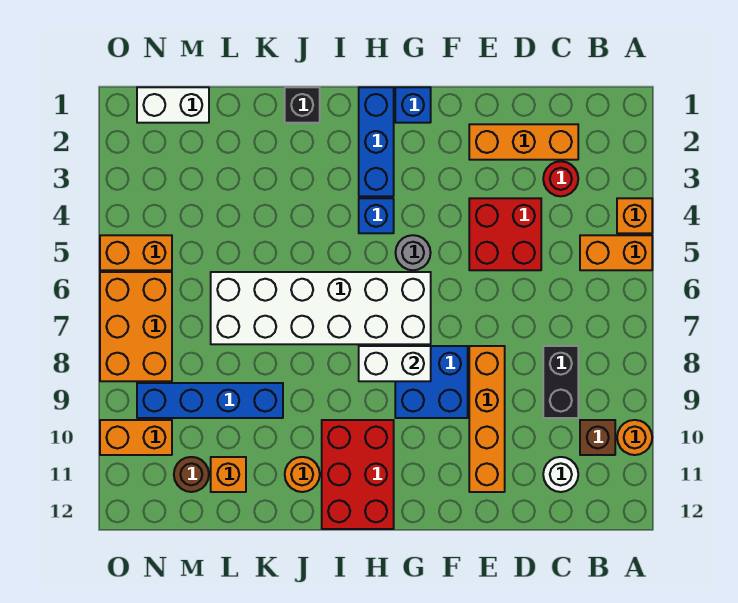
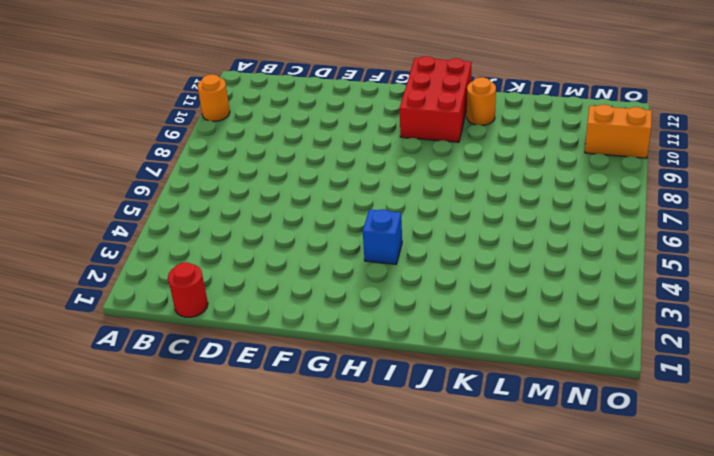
red round brick C1 level 1 -> red round brick C3 level 1
none -> orange brick A4 level 1
none -> orange brick A5:B5 level 1
none -> brown brick B10 level 1

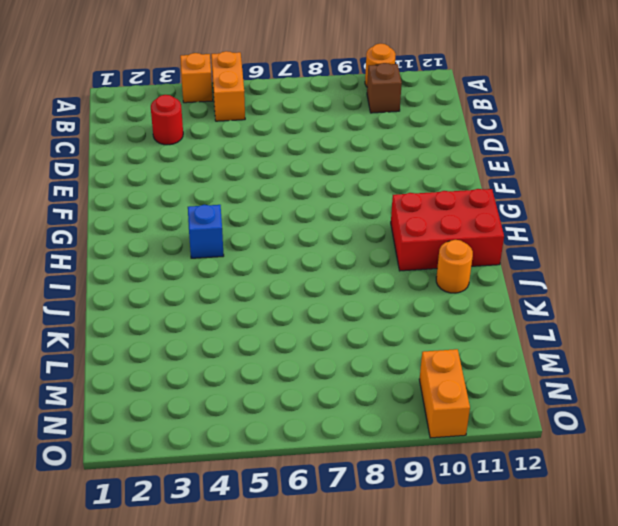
none -> orange brick C2:E2 level 1
none -> black brick C8:C9 level 1
none -> white round brick C11 level 1

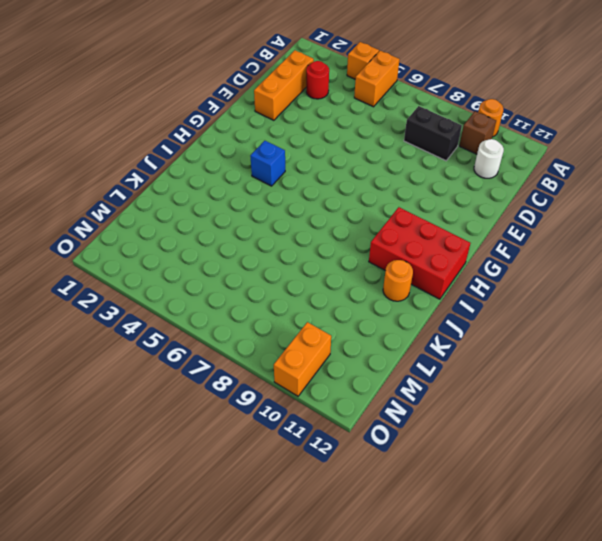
none -> red brick D4:E5 level 1
none -> orange brick E8:E11 level 1
none -> blue brick F8:G9 level 1

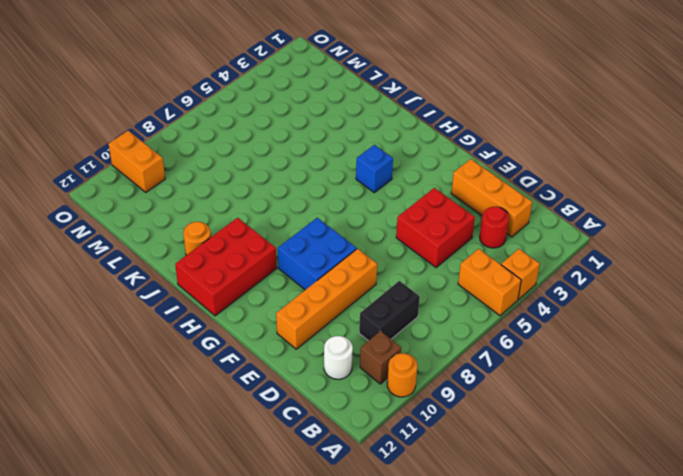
none -> blue brick G1 level 1
none -> grey round brick G5 level 1
none -> white brick G6:L7 level 1

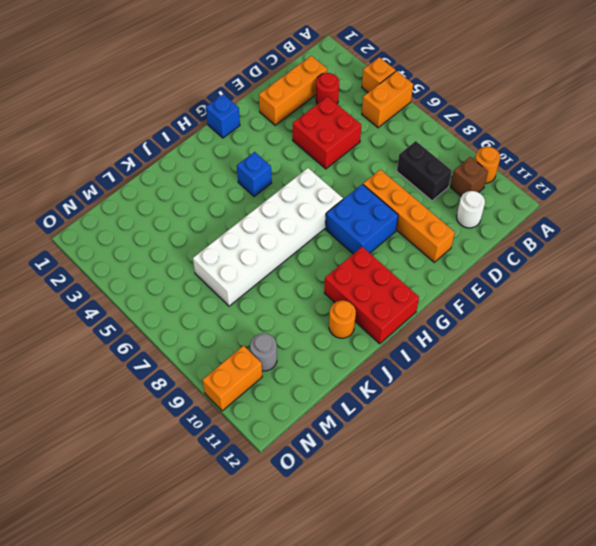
grey round brick M10 level 1 -> grey round brick G5 level 1
none -> blue brick H1:H3 level 1
none -> black brick J1 level 1
none -> blue brick K9:N9 level 1

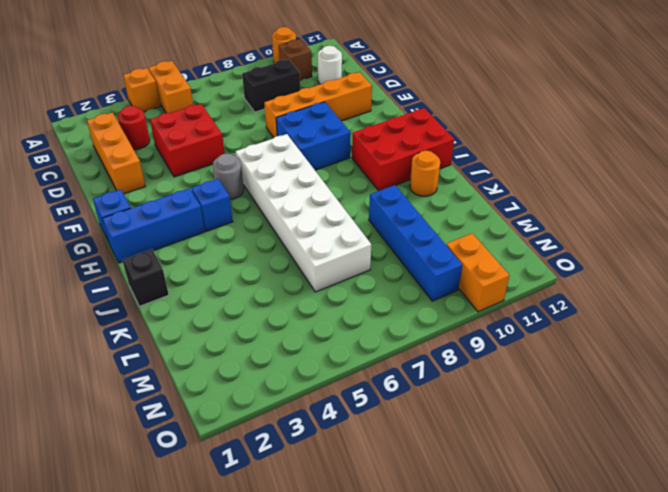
none -> orange brick L11 level 1
none -> white brick M1:N1 level 1
none -> brown round brick M11 level 1

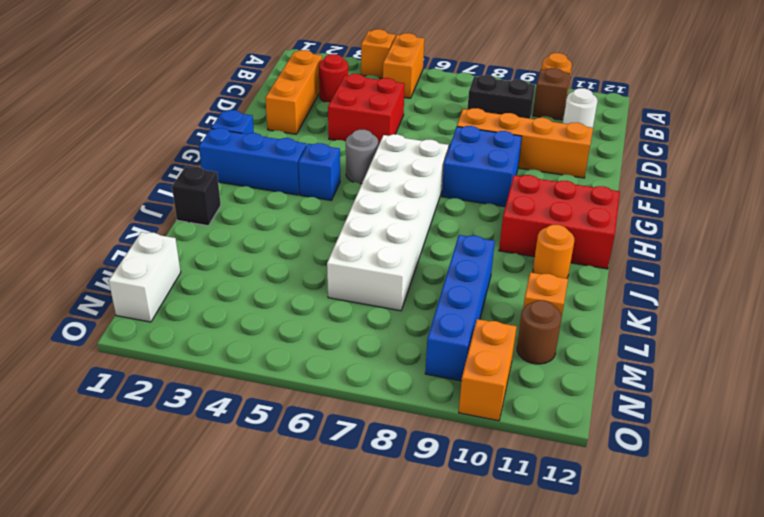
none -> orange brick N5:O5 level 1
none -> orange brick N6:O8 level 1
none -> white brick G8:H8 level 2

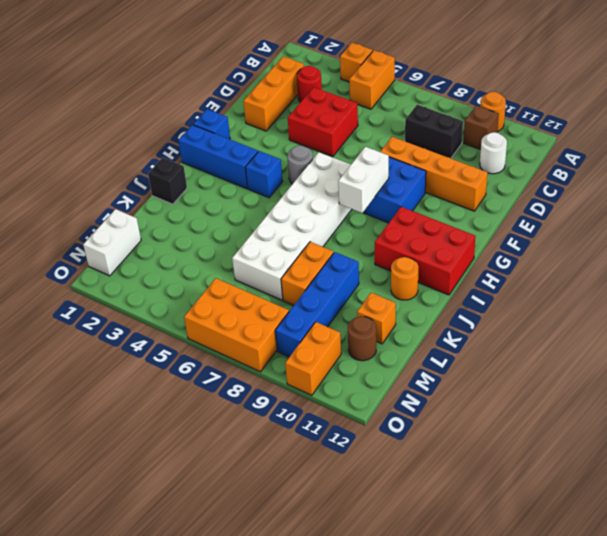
orange brick K8:L8 level 1 -> orange brick N5:O5 level 1

